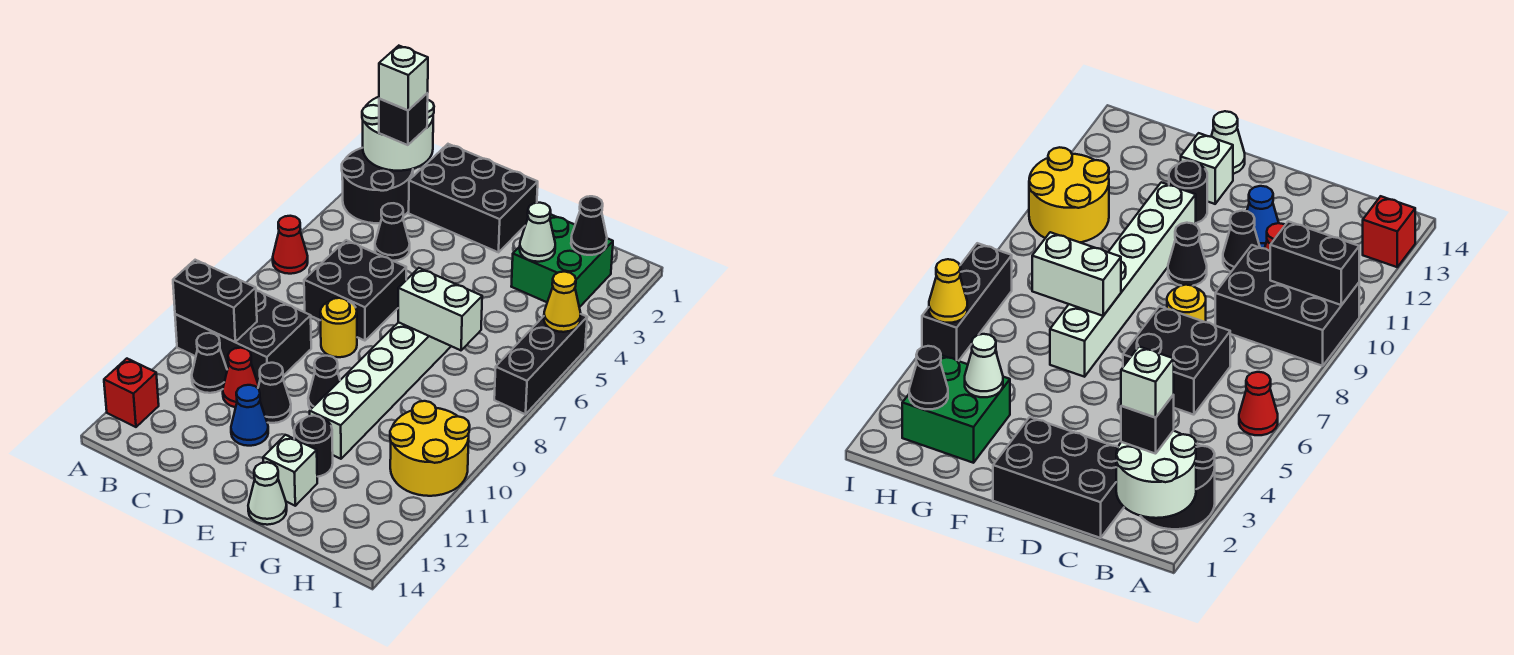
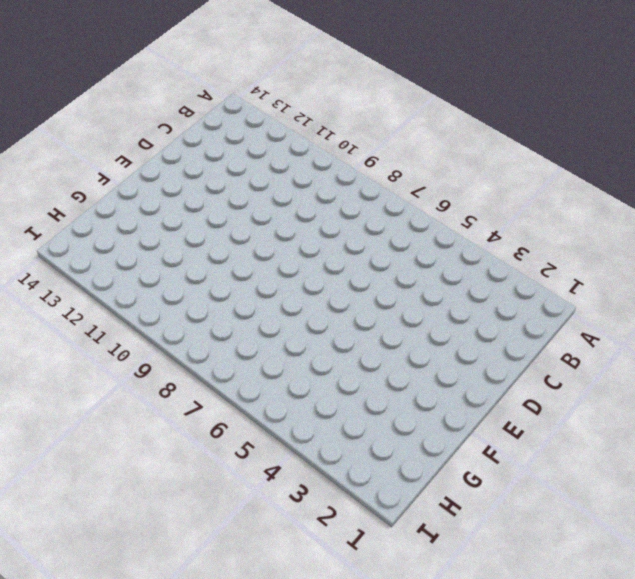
none -> black round brick A2:B3 level 1
none -> red cone A6 level 1
none -> black brick A9:C10 level 1

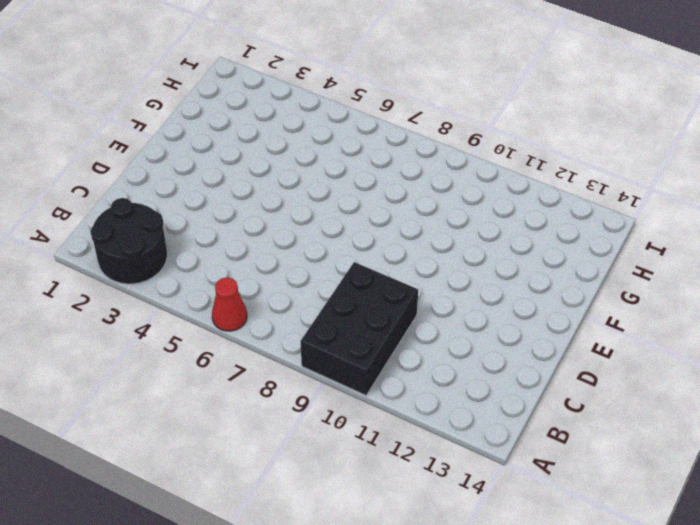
none -> red brick A13 level 1
none -> black cone B11 level 1
none -> black brick C1:E2 level 1

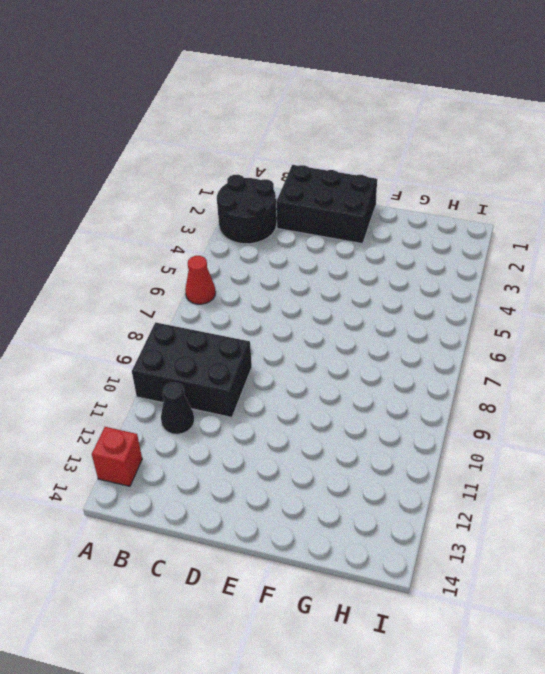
none -> black cone C4 level 1
none -> black brick C6:D7 level 1
none -> red cone C11 level 1

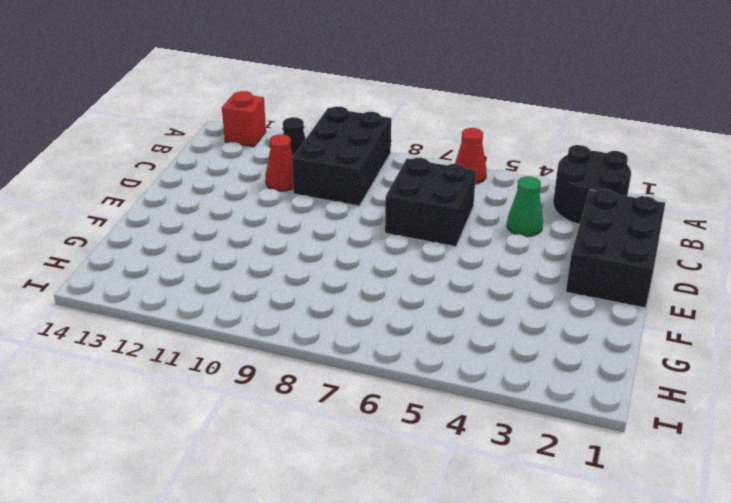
green cone C4 level 1 -> black cone C4 level 1
none -> yellow round brick D8 level 1
none -> black cone D11 level 1
none -> blue cone D12 level 1

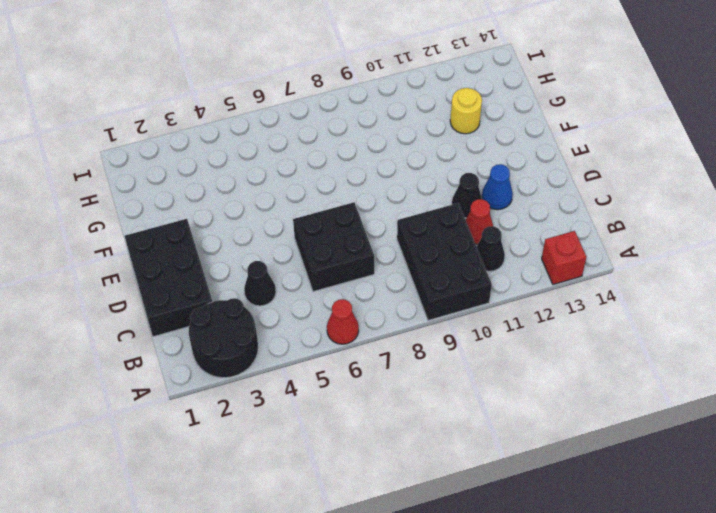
yellow round brick G12 level 1 -> yellow round brick D8 level 1
none -> black cone E10 level 1
none -> white brick F6:F11 level 1
none -> black round brick F12 level 1

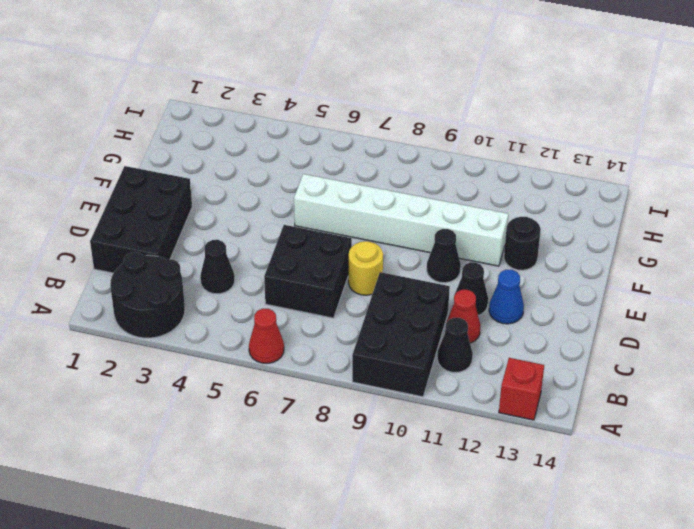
none -> white brick F13 level 1
none -> white cone F14 level 1
none -> green brick G2:H3 level 1

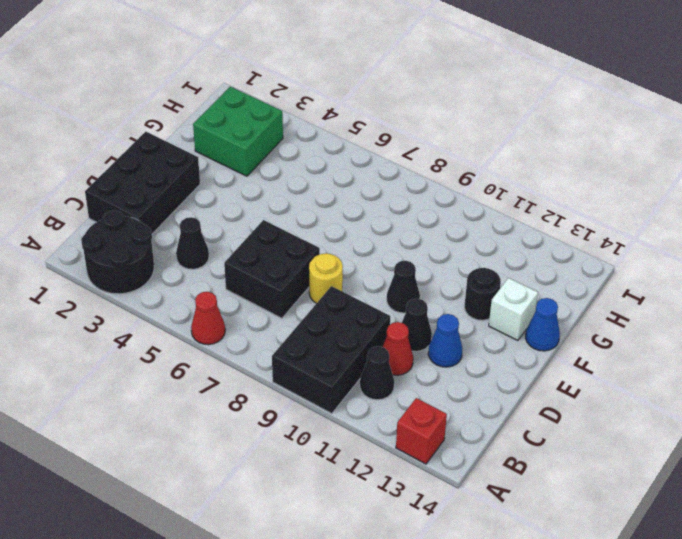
blue cone F14 level 1 -> white cone F14 level 1
none -> white brick F6:F11 level 1
none -> yellow round brick H10:I11 level 1
none -> black brick I5:I7 level 1

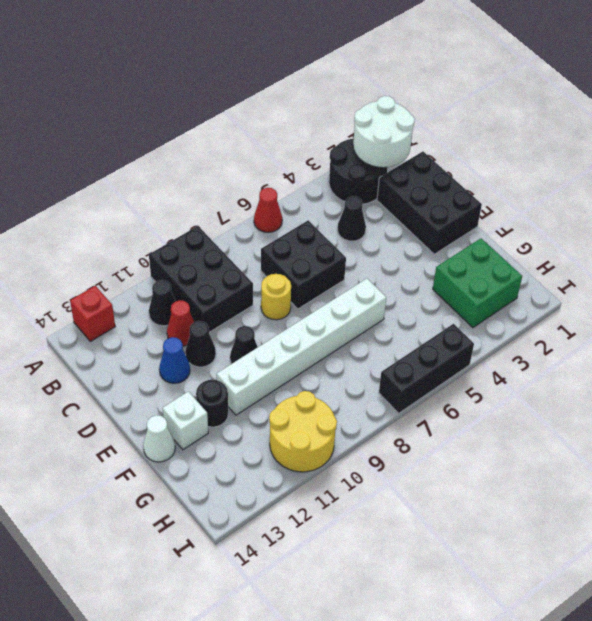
none -> black brick A10:B10 level 2
none -> white brick F7:G7 level 2
none -> white cone G3 level 2

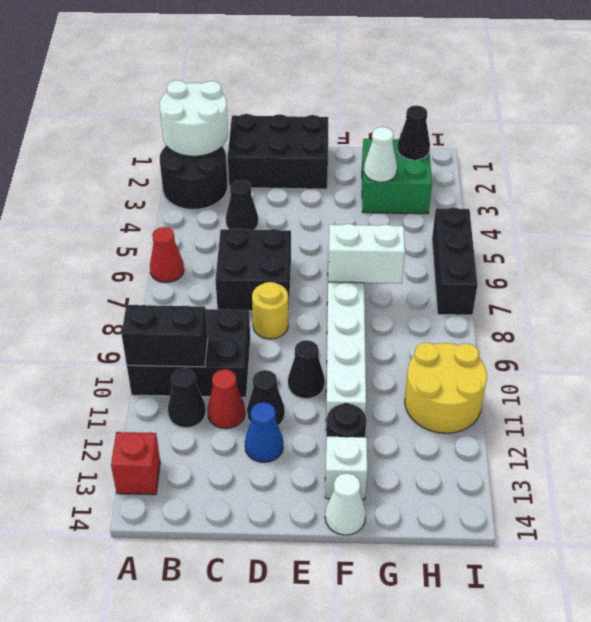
none -> yellow cone I5 level 2
none -> black brick B2 level 3
none -> white brick B2 level 4

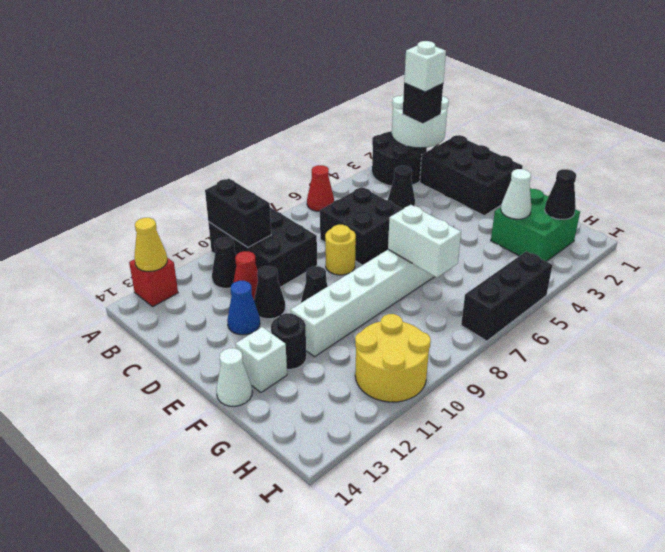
yellow cone A13 level 2 -> yellow cone I5 level 2

